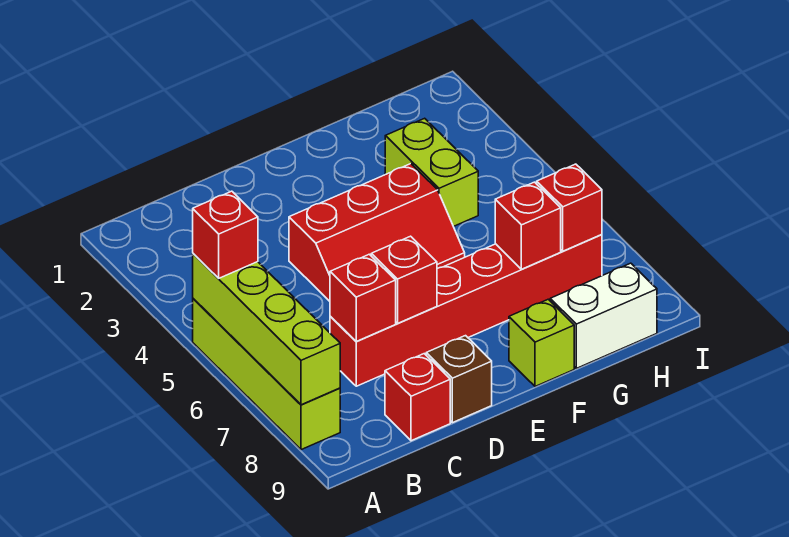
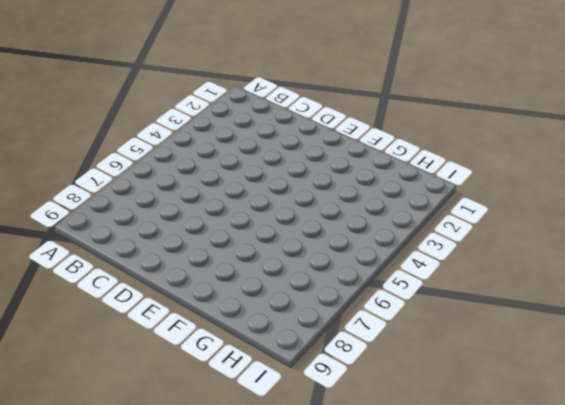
none -> lime brick A5:A8 level 1
none -> red brick C7:H7 level 1
none -> red brick C9 level 1

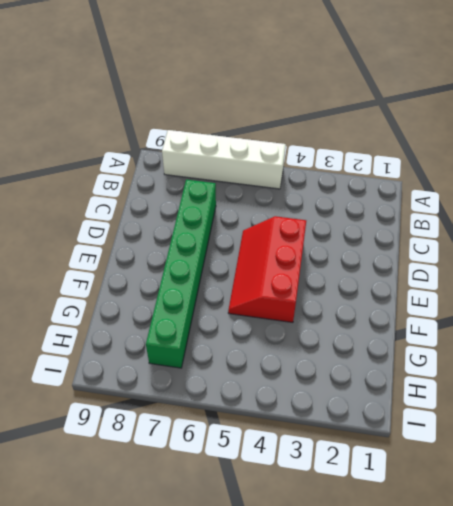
white brick A5:A8 level 1 -> lime brick A5:A8 level 1
green brick C7:H7 level 1 -> red brick C7:H7 level 1
none -> red brick C9 level 1
none -> brown brick D9 level 1
none -> lime brick F9 level 1

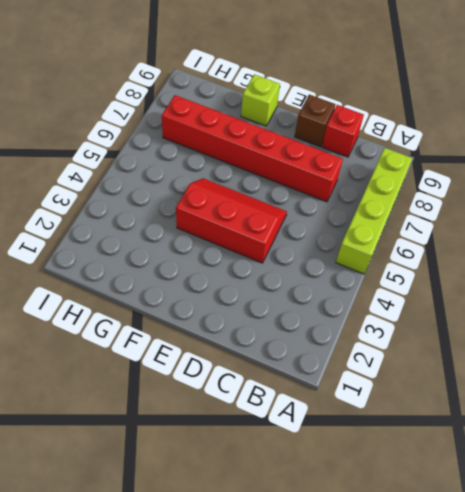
none -> lime brick G3:G4 level 1
none -> white brick G9:H9 level 1
none -> lime brick A5:A8 level 2

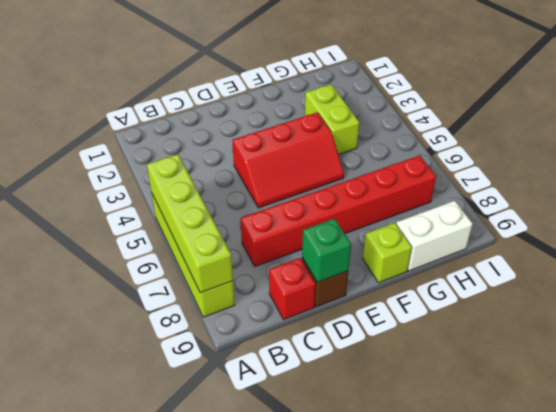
green brick D9 level 2 -> none
none -> red brick C7 level 2
none -> red brick D7 level 2
none -> red brick G7 level 2

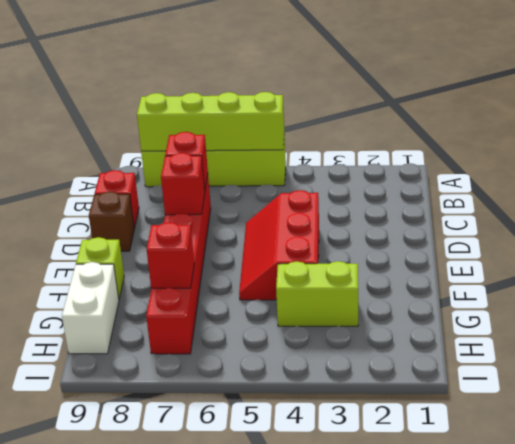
none -> red brick H7 level 2
none -> red brick A5 level 3

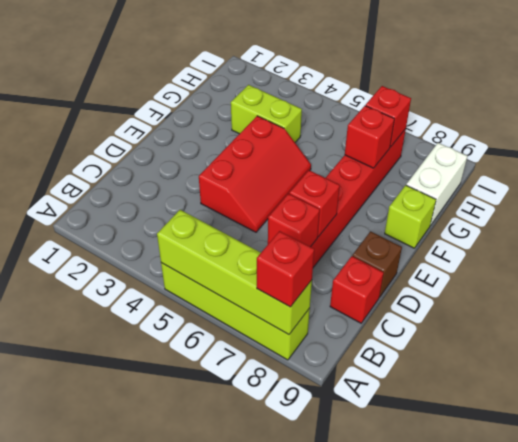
red brick A8 level 3 -> red brick A5 level 3

